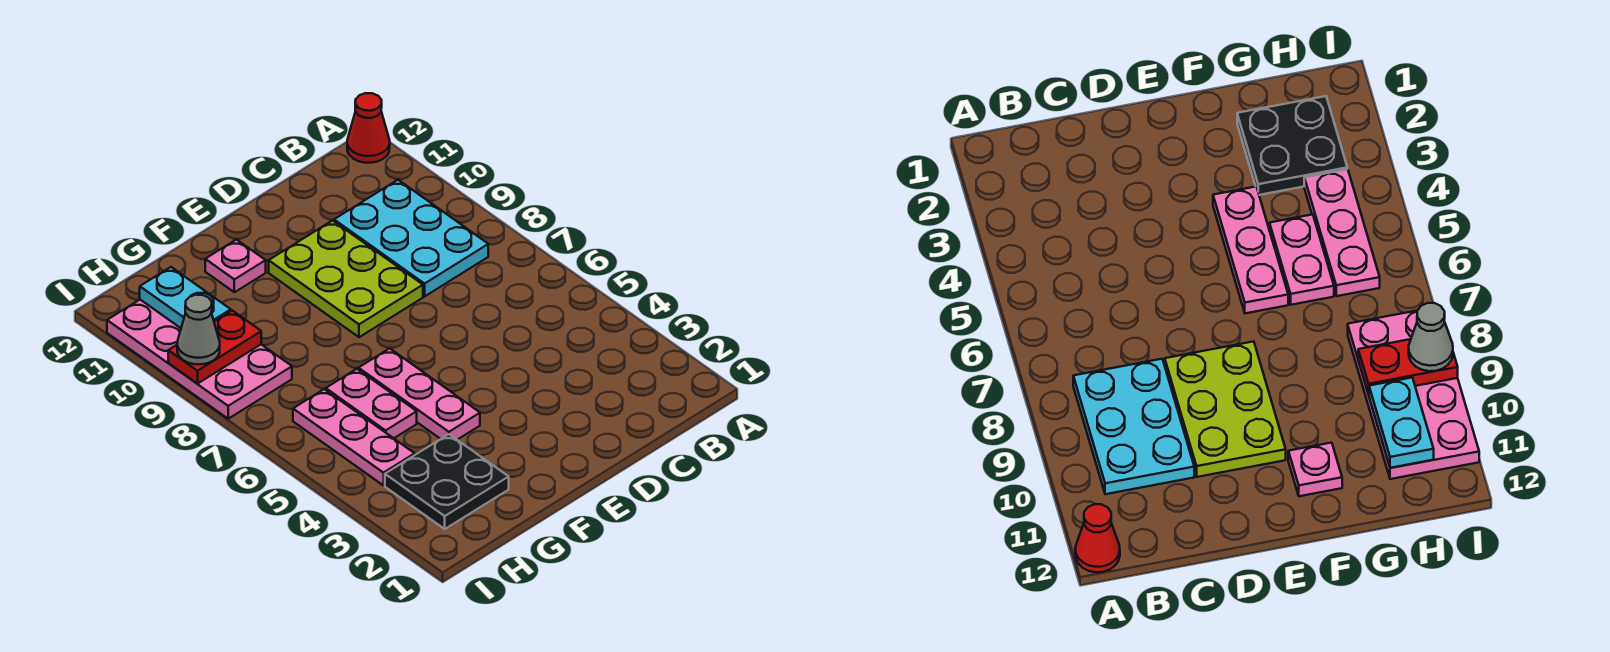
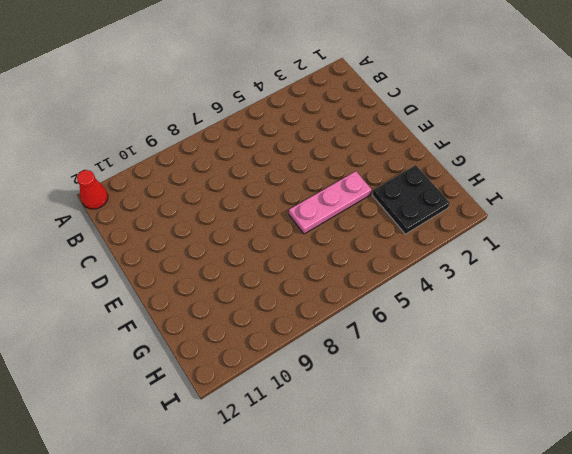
none -> cyan plate B8:C10 level 1
none -> lime plate D8:E10 level 1
none -> pink plate F11 level 1

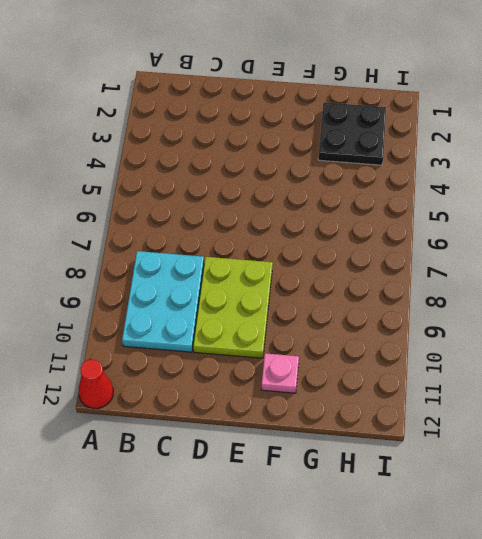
none -> pink plate F4:F6 level 1
none -> pink plate G5:G6 level 1
none -> pink plate H4:H6 level 1

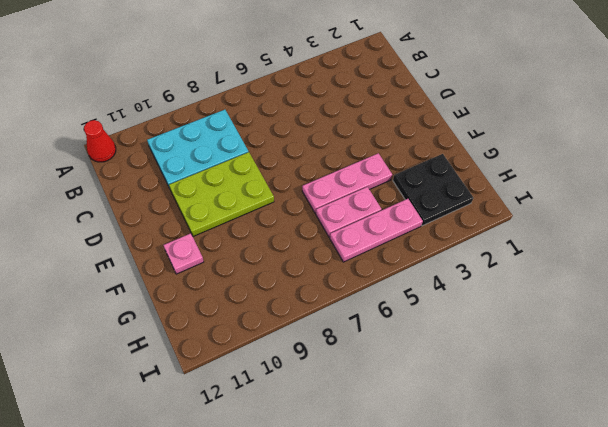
none -> pink plate H8:I11 level 1
none -> red plate H9:I9 level 2
none -> cyan plate H10:H11 level 2

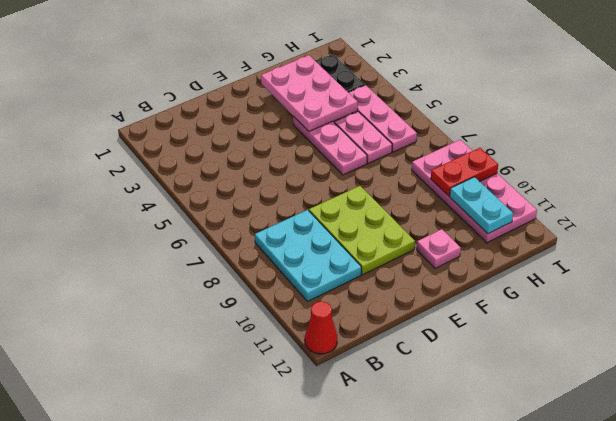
pink plate F2:G4 level 2 -> none
none -> grey cone I9 level 3

